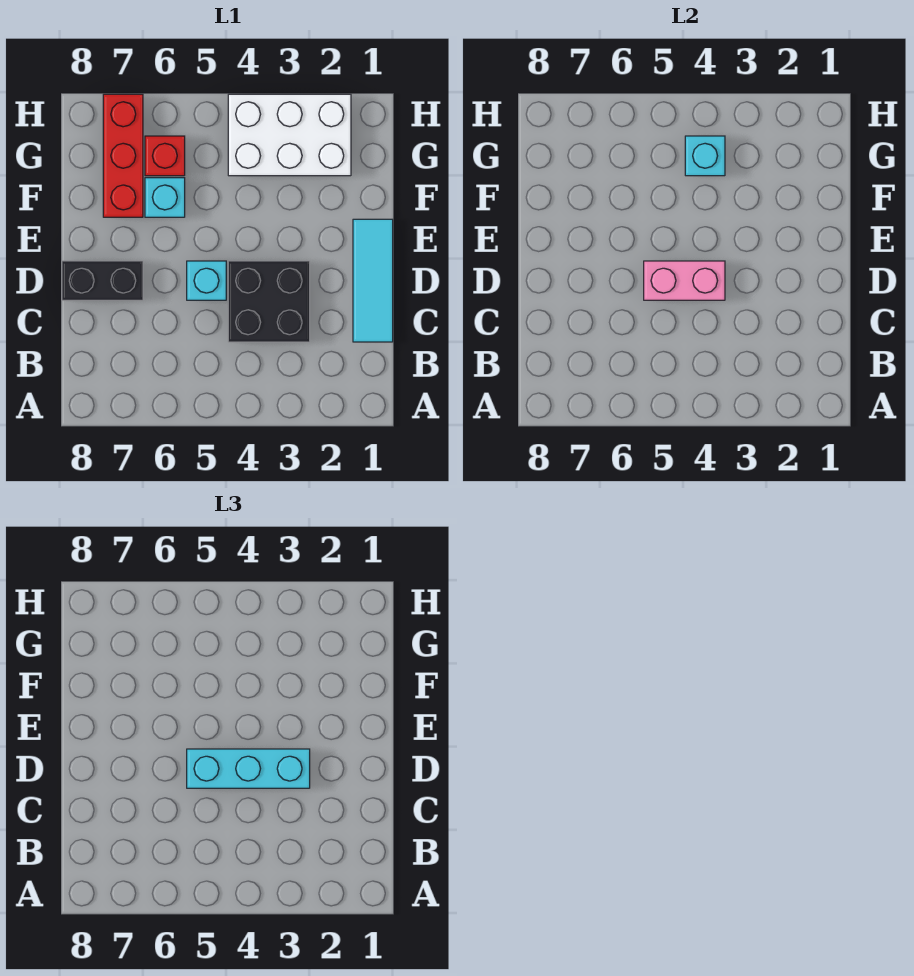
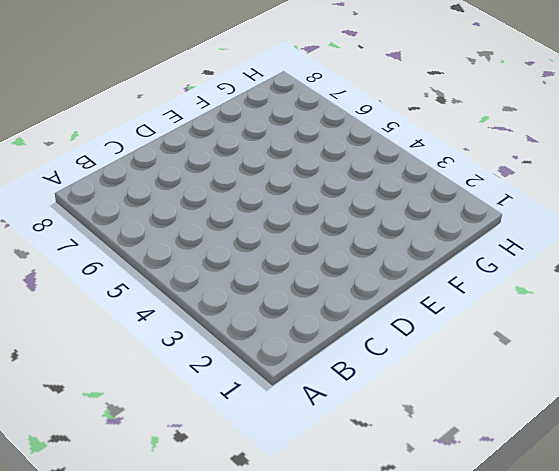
none -> cyan tile C1:E1 level 1
none -> black brick C3:D4 level 1

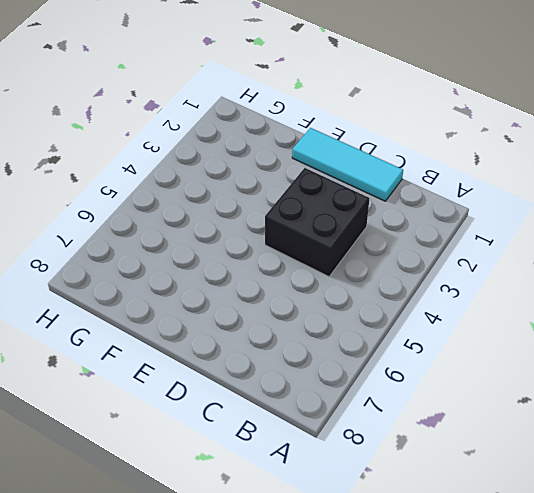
none -> cyan brick D5 level 1
none -> black brick D7:D8 level 1

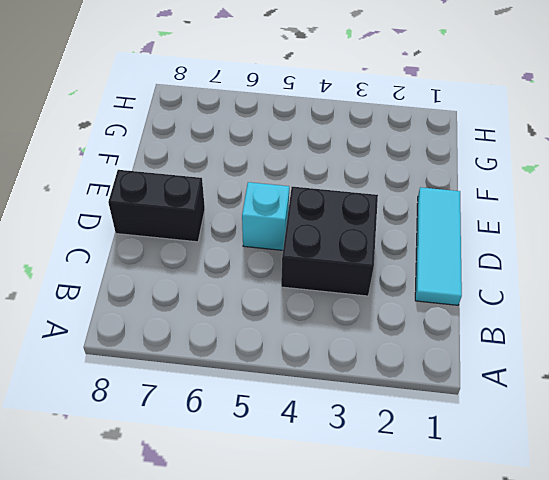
none -> cyan brick F6 level 1
none -> red brick F7:H7 level 1

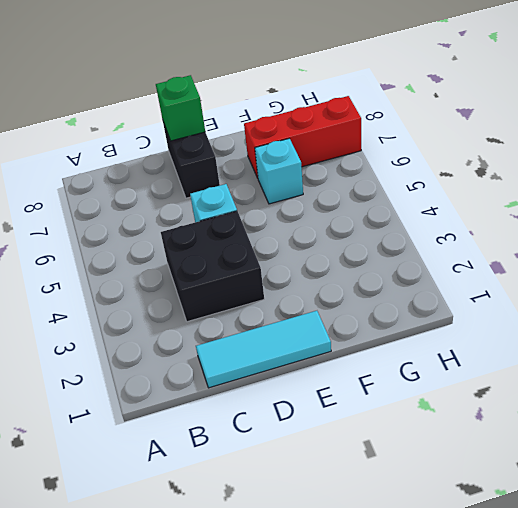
green brick D8 level 2 -> none
none -> white brick G2:H4 level 1
none -> red brick G6 level 1

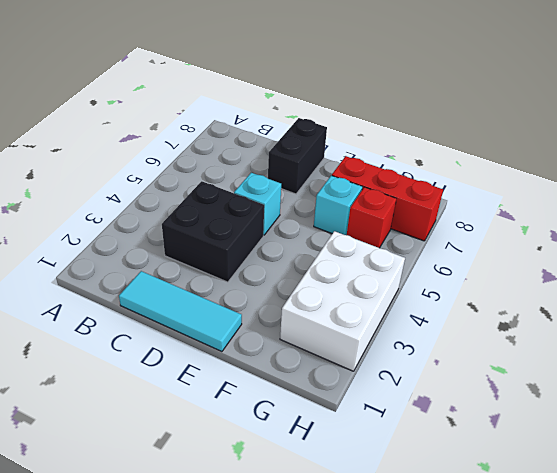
none -> pink brick D4:D5 level 2
none -> cyan brick G4 level 2

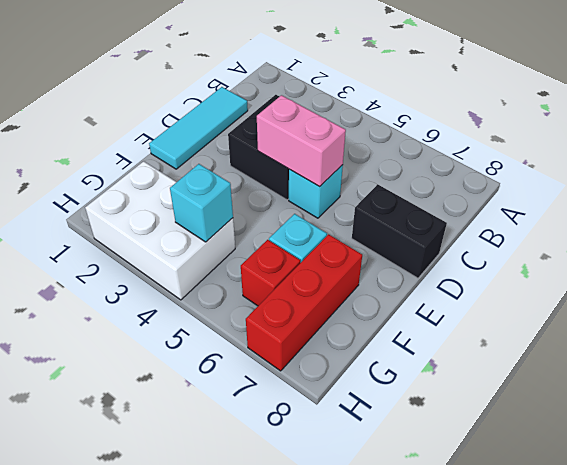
none -> cyan brick D3:D5 level 3

